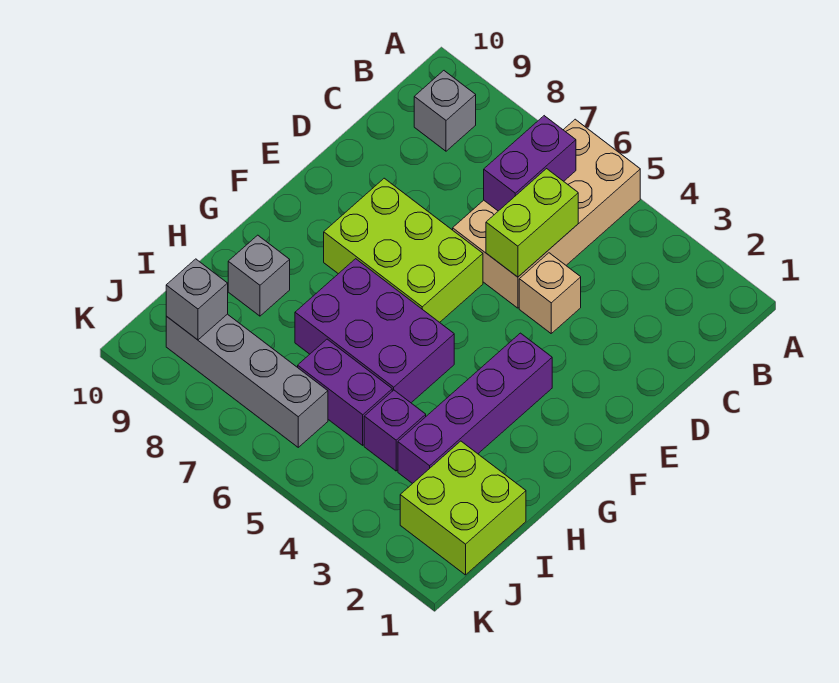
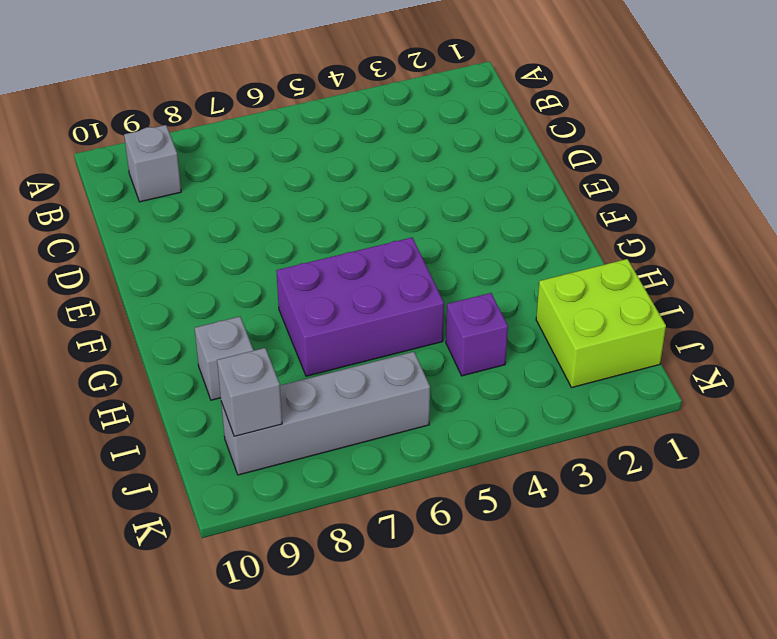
none -> tan brick A5:D6 level 1
none -> tan brick D4 level 1
none -> lime brick E6:F8 level 1

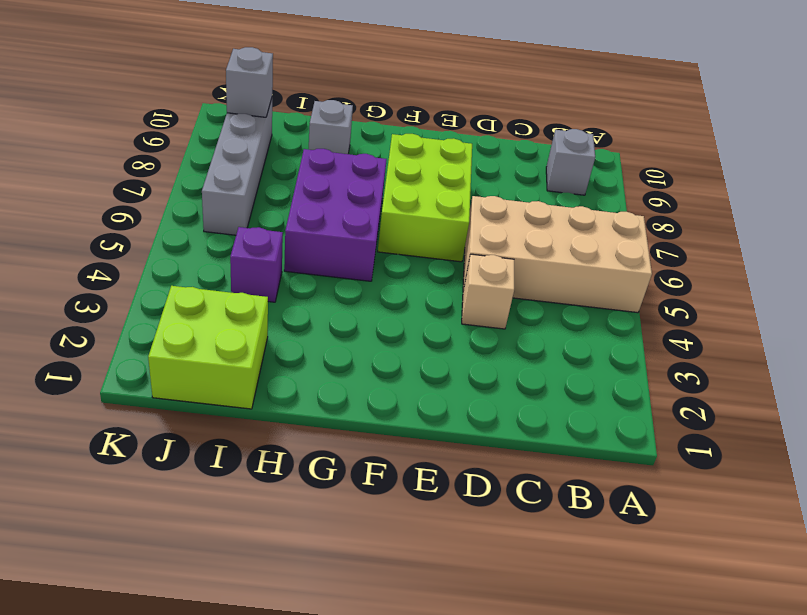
none -> purple brick F3:I3 level 1
none -> purple brick I5:I6 level 1
none -> purple brick B6:C6 level 2

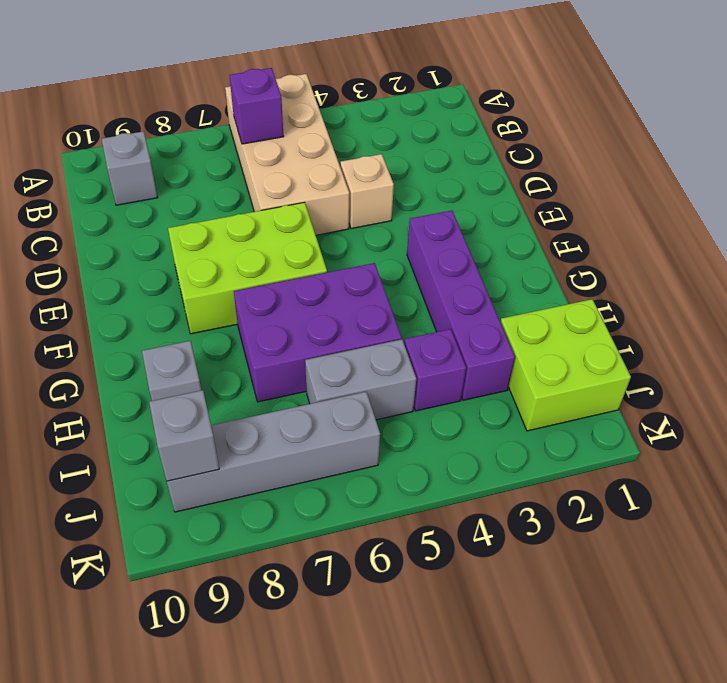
purple brick B6 level 2 -> purple brick B6:C6 level 2
grey brick I5:I6 level 1 -> purple brick I5:I6 level 1
none -> lime brick C5:D5 level 2

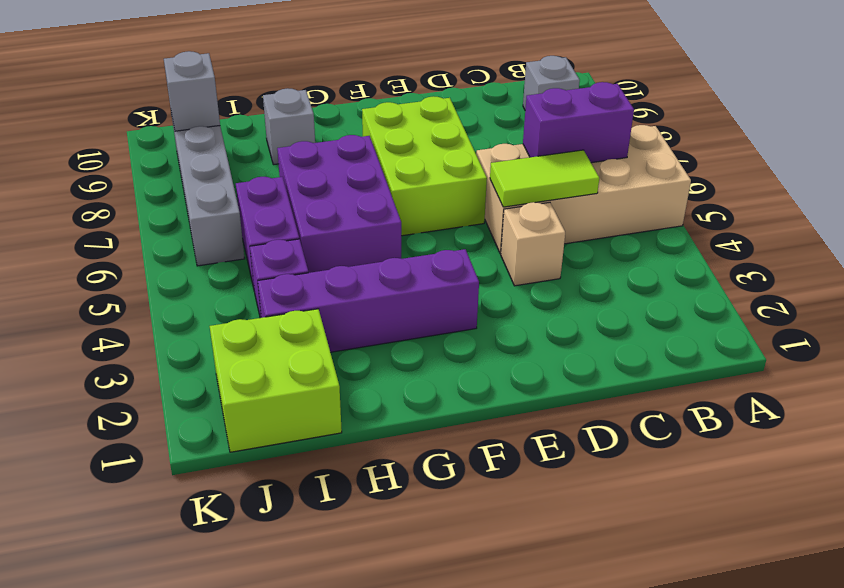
lime tile C5:D5 level 2 -> lime brick C5:D5 level 2

